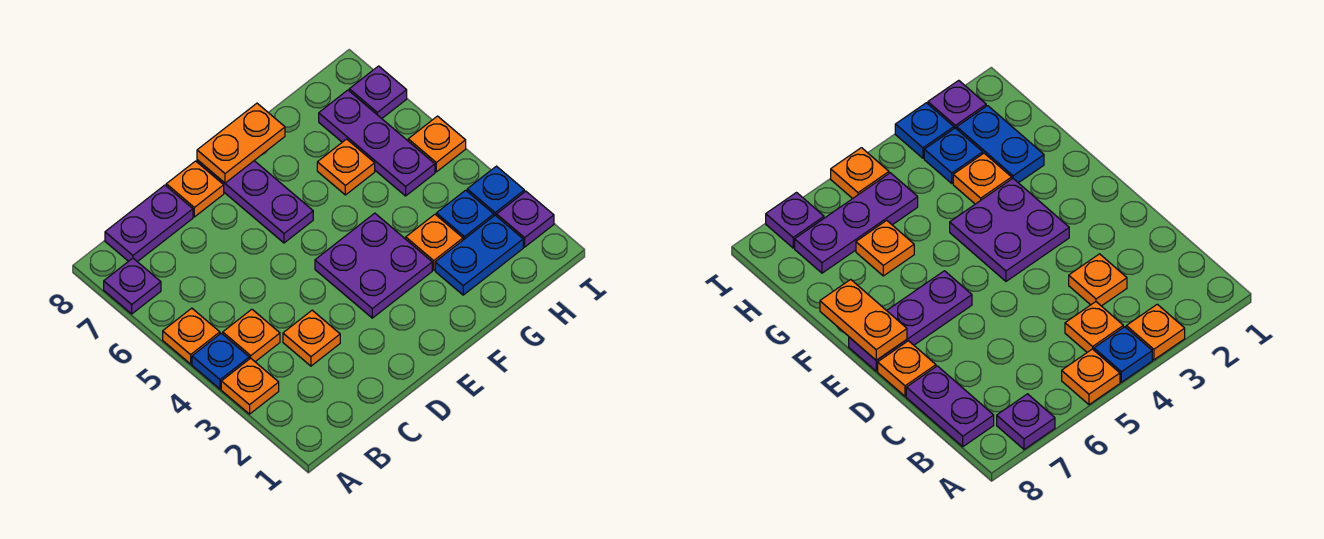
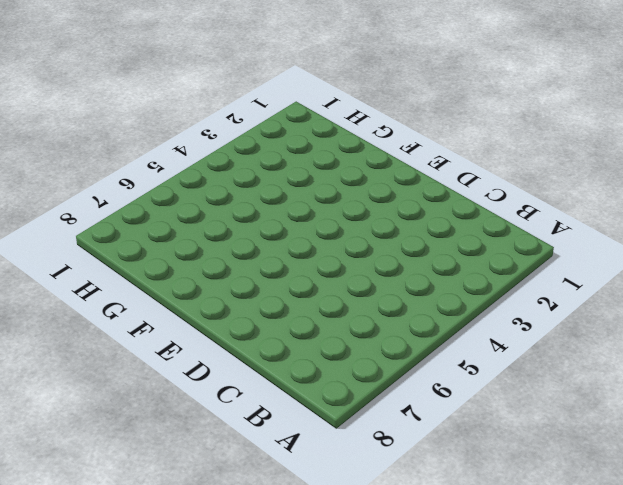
none -> orange plate A3 level 1
none -> blue plate A4 level 1
none -> orange plate A5 level 1

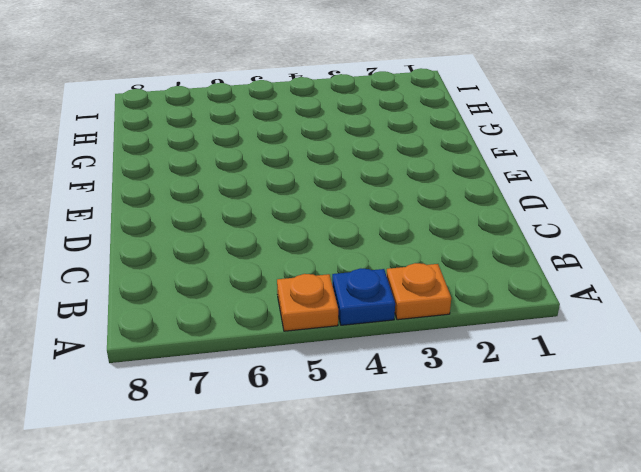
none -> purple plate A7 level 1
none -> orange plate B4 level 1
none -> purple plate B8:C8 level 1

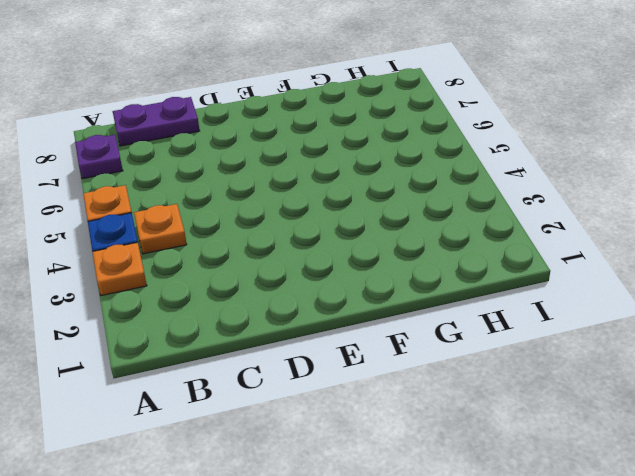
none -> orange plate C3 level 1
none -> orange plate D8 level 1
none -> purple plate E3:F4 level 1

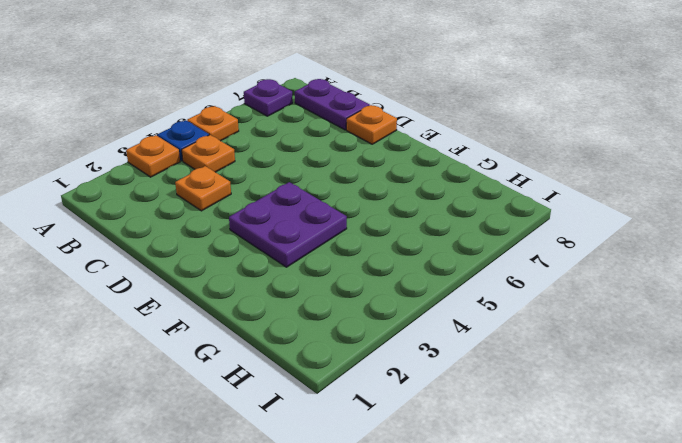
none -> purple plate E6:E8 level 1
none -> blue plate G2:H2 level 1
none -> orange plate G3 level 1

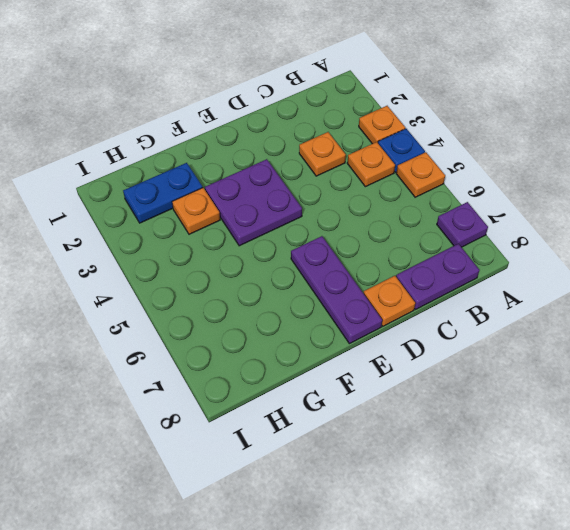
none -> orange plate G6 level 1
none -> blue plate H3 level 1
none -> purple plate H5:H7 level 1

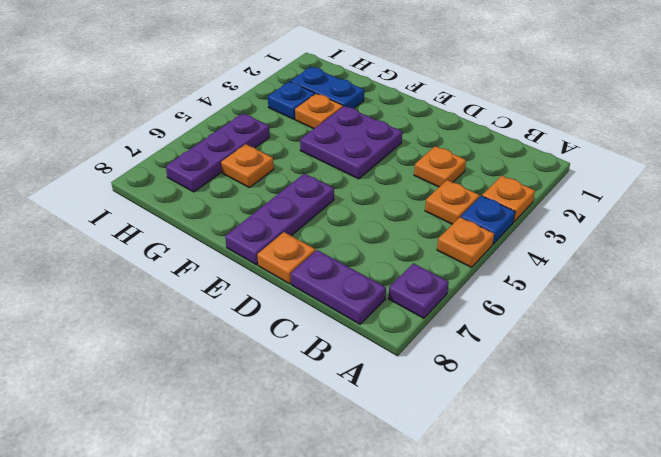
none -> purple plate I2 level 1
none -> blue plate I3 level 1
none -> orange plate I5 level 1

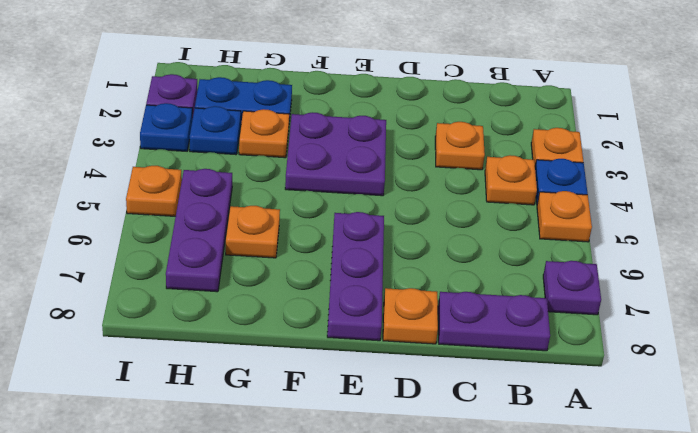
none -> purple plate I7 level 1
none -> orange plate E8:F8 level 2

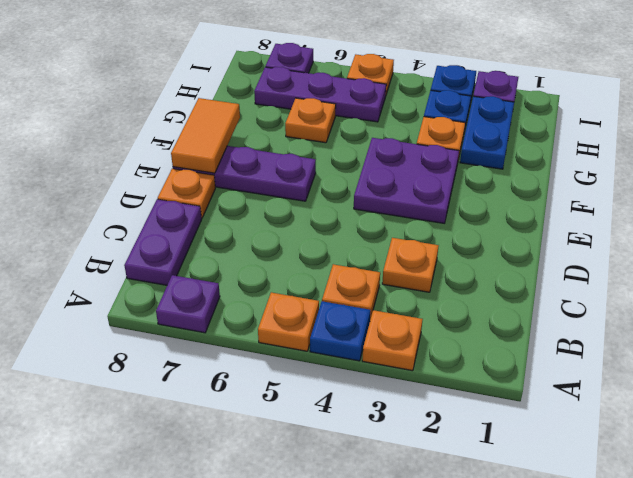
orange tile E8:F8 level 2 -> orange plate E8:F8 level 2

